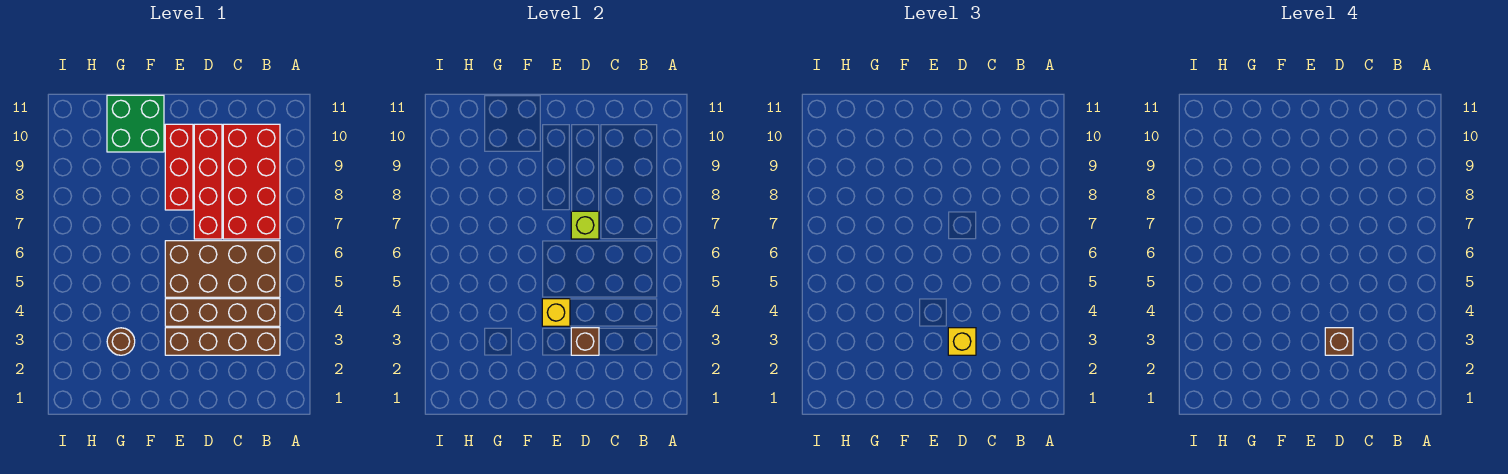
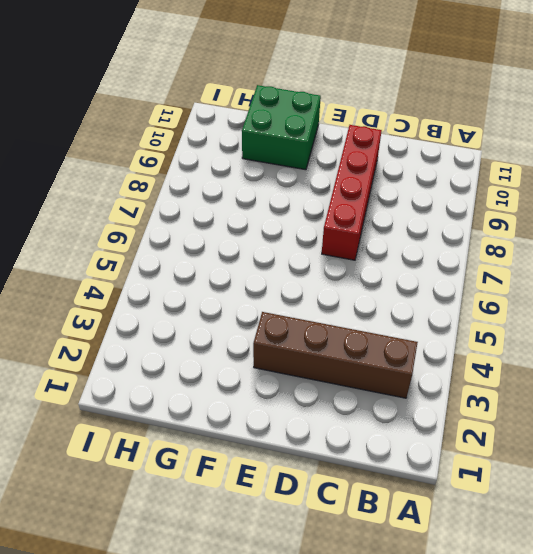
none -> brown brick B4:E4 level 1
none -> brown brick B5:E6 level 1
none -> red brick B7:C10 level 1

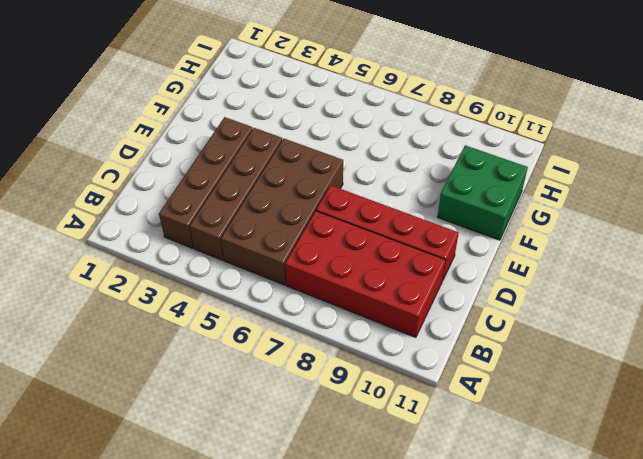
none -> red brick E8:E10 level 1
none -> brown round brick G3 level 1
none -> brown brick D3 level 2

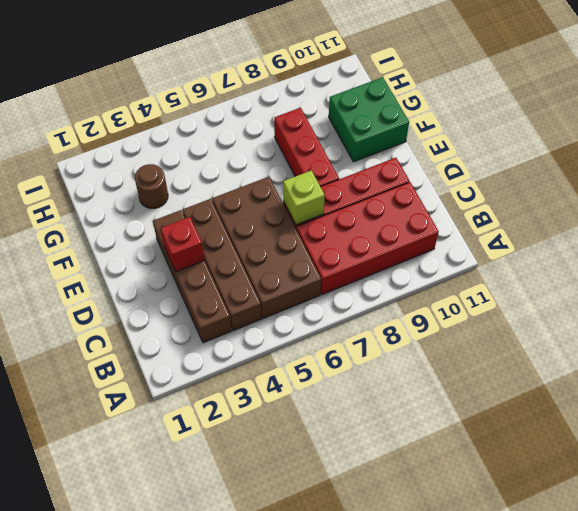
red brick D3 level 2 -> brown brick D3 level 2
red brick E8:G8 level 1 -> red brick E8:E10 level 1
none -> yellow brick E4 level 2
none -> yellow brick D3 level 3
none -> brown brick D3 level 4

